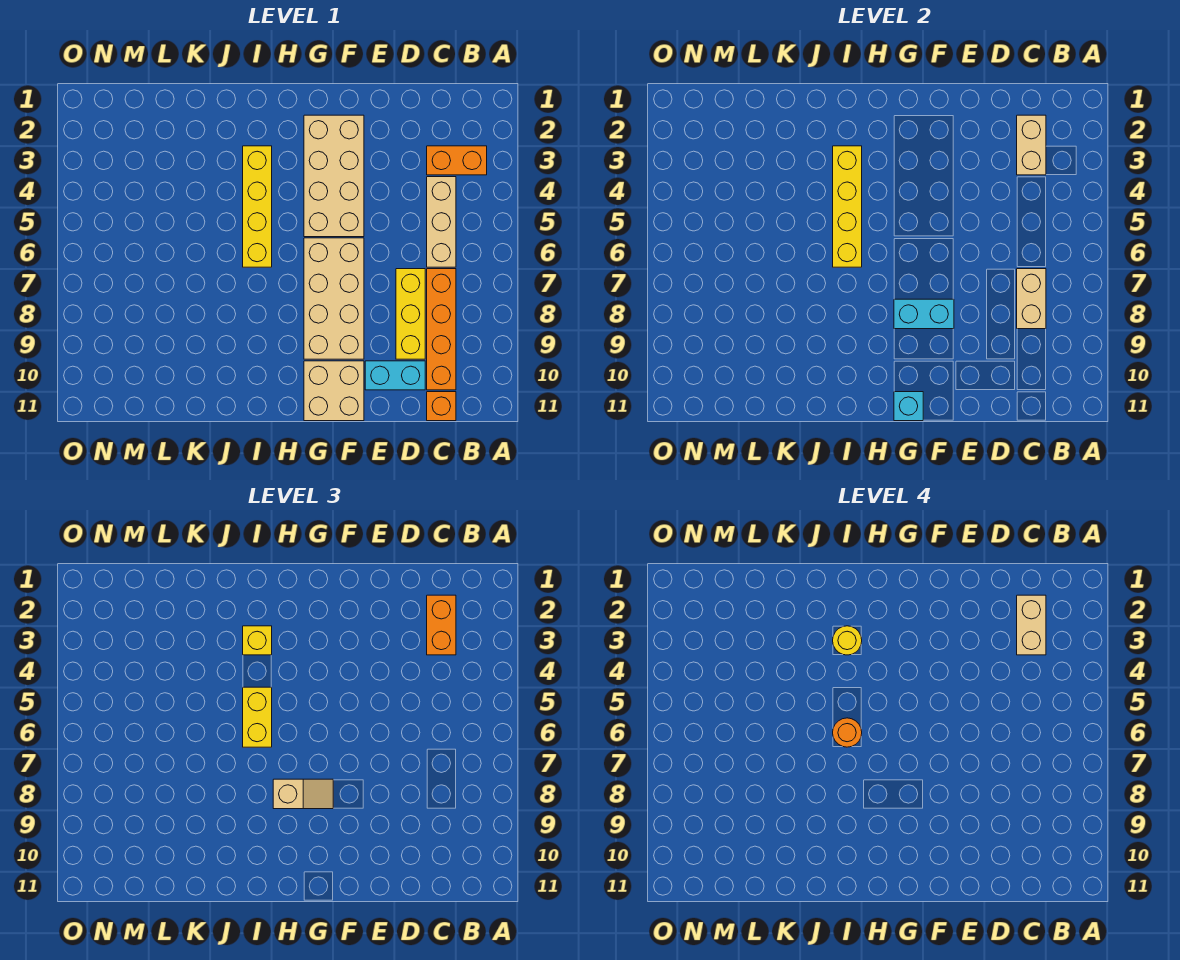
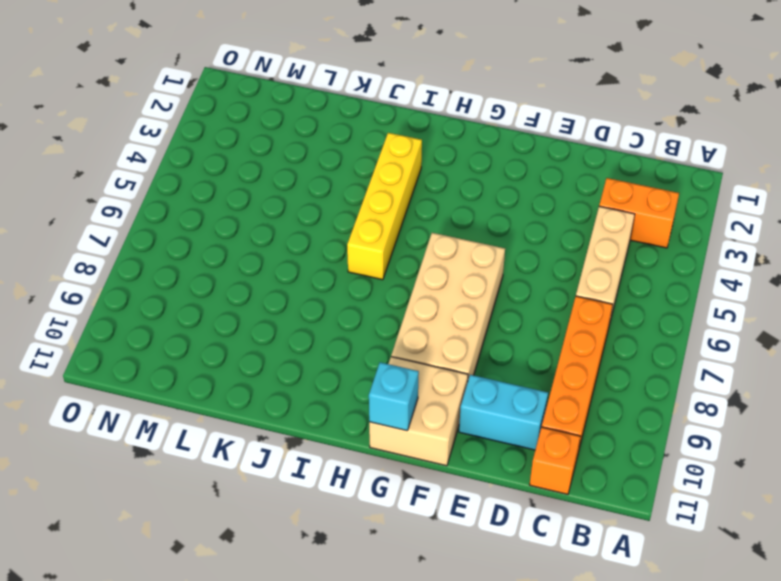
none -> yellow brick D7:D9 level 1
none -> tan brick F2:G5 level 1
none -> tan brick C2:C3 level 2

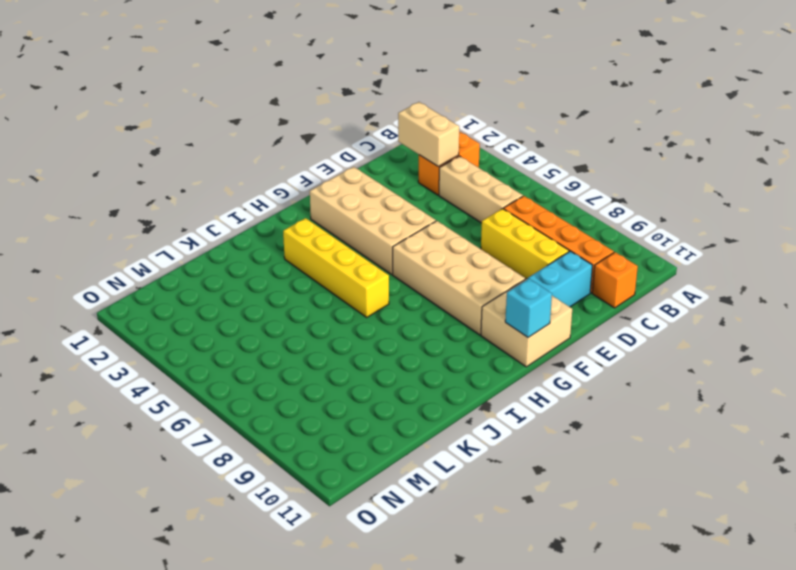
none -> tan brick C7:C8 level 2
none -> cyan brick F8:G8 level 2
none -> yellow brick I3:I6 level 2

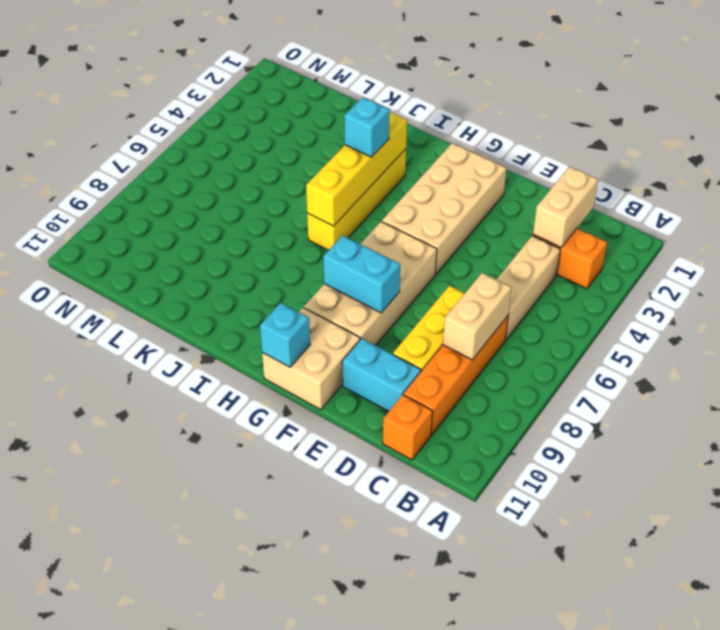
cyan brick I4 level 3 -> none
none -> orange brick C2:C3 level 3
none -> tan slope G8:H8 level 3 top H
none -> yellow brick I3 level 3

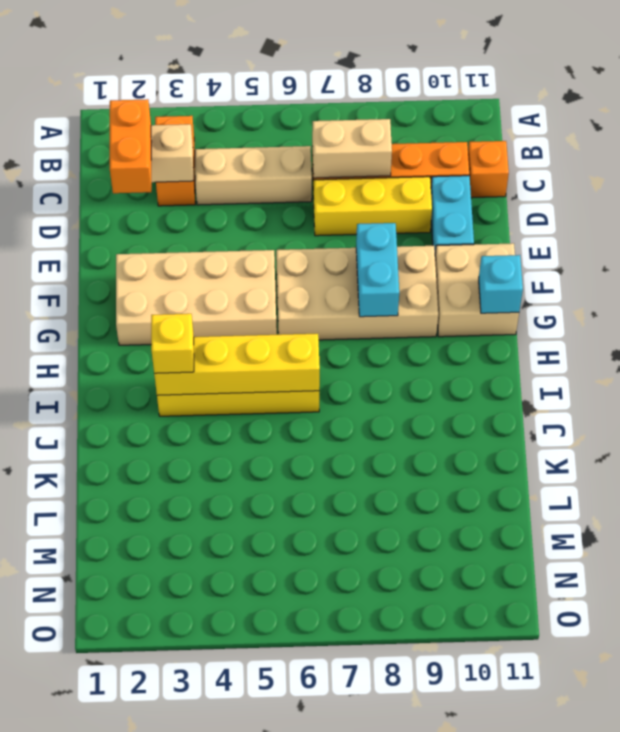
orange brick C2:D2 level 3 -> orange brick C2:C3 level 3
none -> tan slope G8:H8 level 3 top H
none -> yellow brick I5:I6 level 3
none -> tan brick C2:C3 level 4

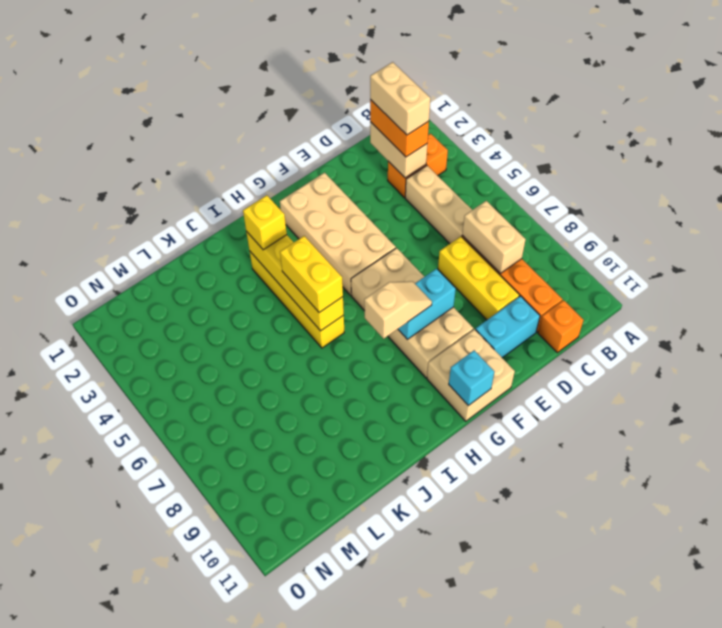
none -> yellow round brick I3 level 4
none -> orange round brick I6 level 4

